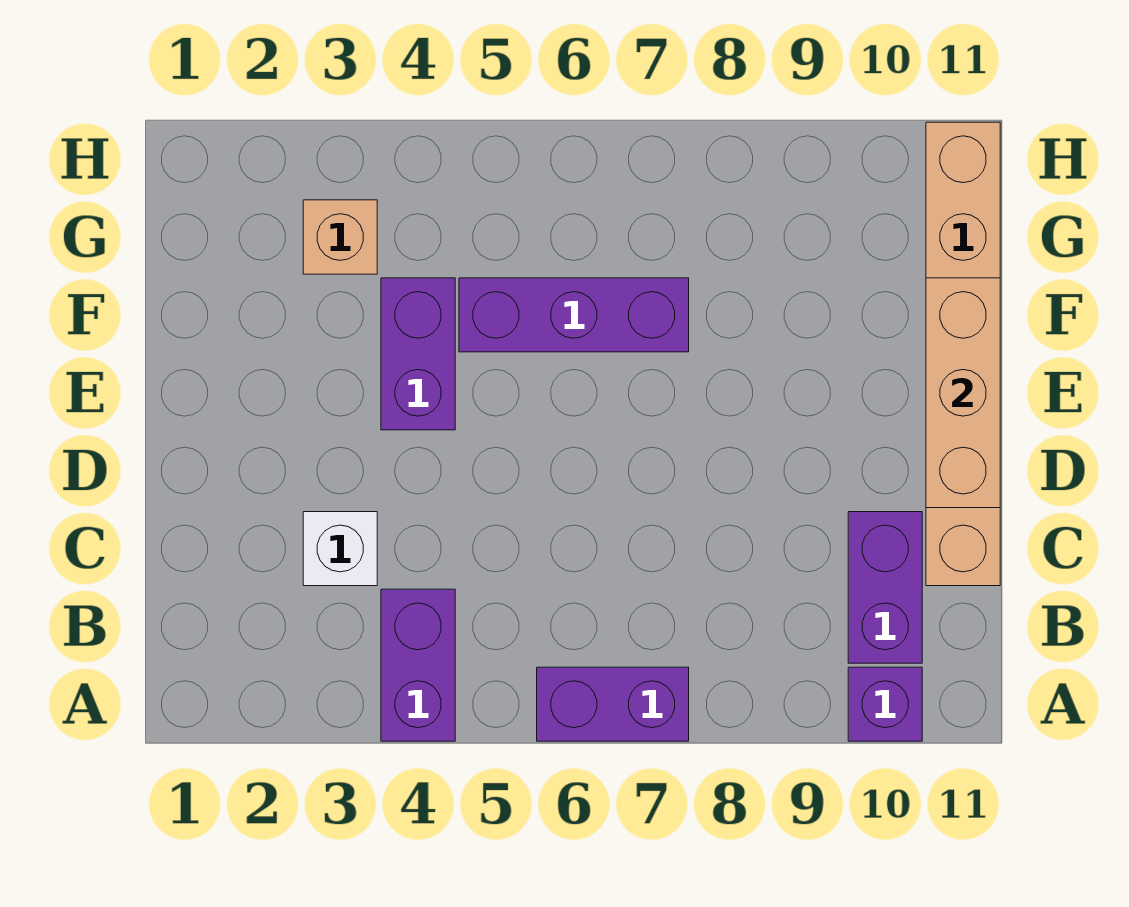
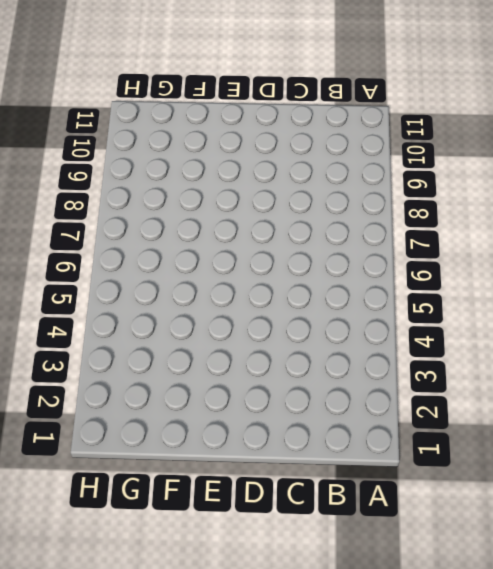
none -> purple brick A4:B4 level 1
none -> purple brick A6:A7 level 1

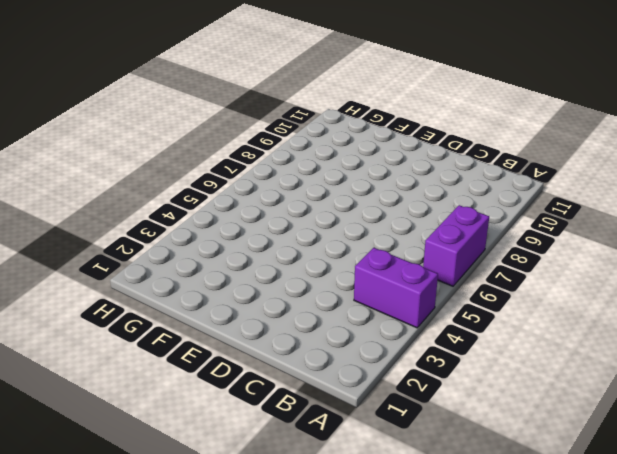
none -> purple brick A10 level 1
none -> purple brick B10:C10 level 1

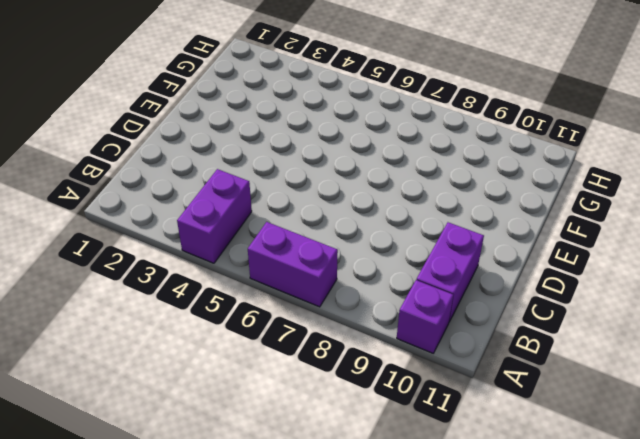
none -> white brick C3 level 1
none -> tan brick C11:H11 level 1

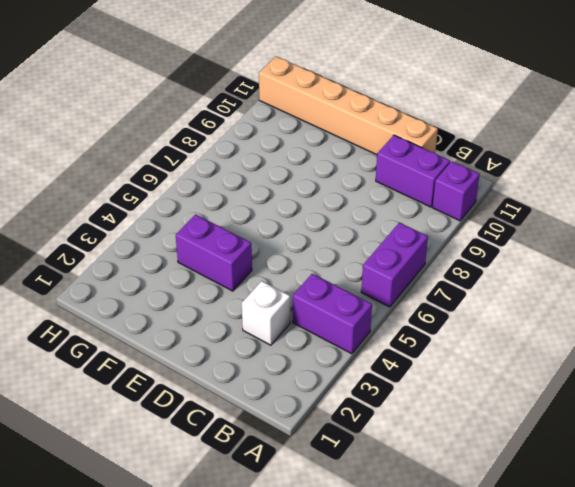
none -> purple brick F5:F7 level 1
none -> tan brick G3 level 1

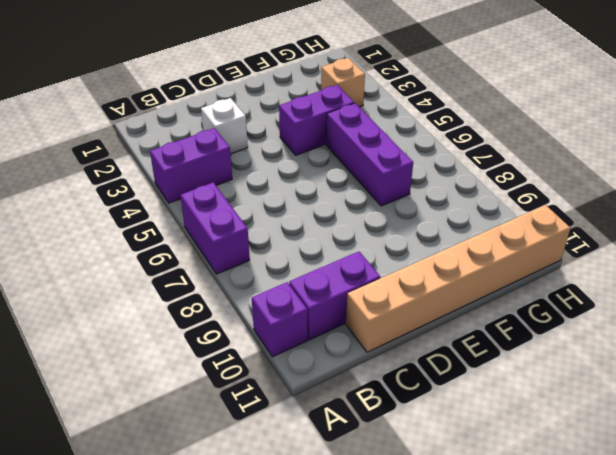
none -> tan brick D11:F11 level 2

